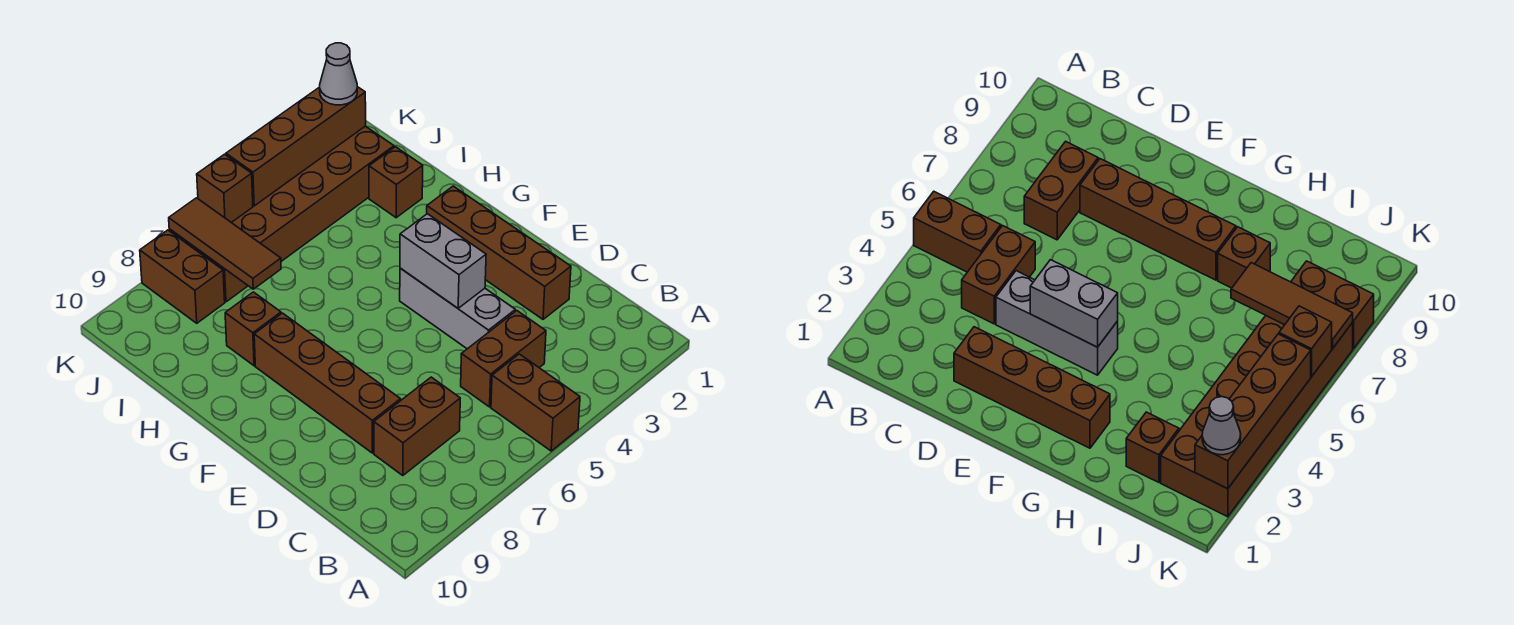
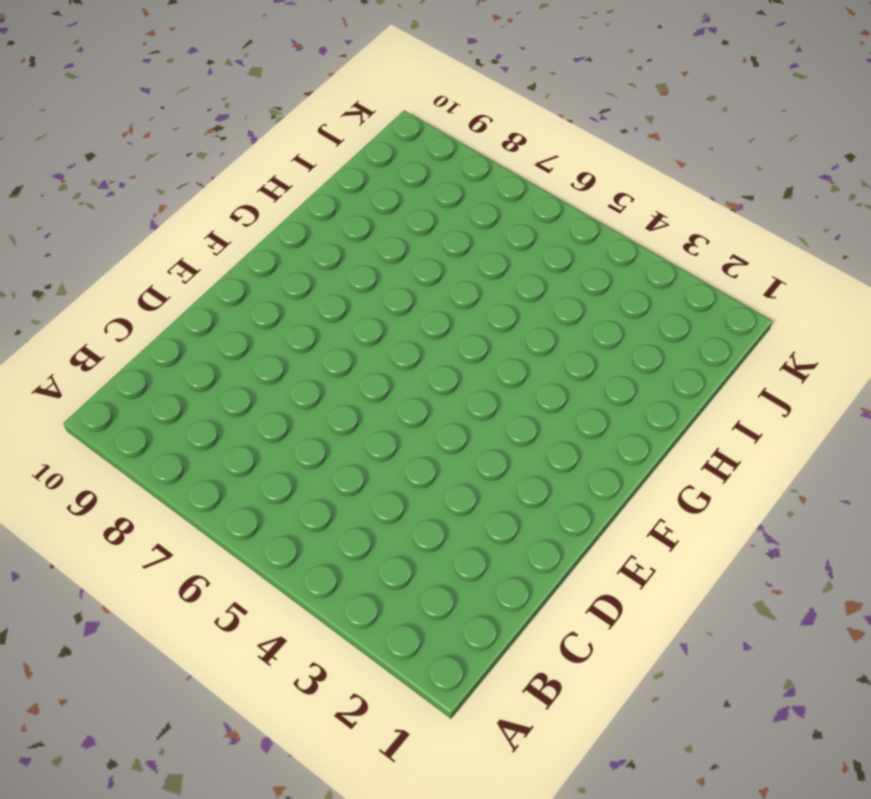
none -> brown brick A5:B5 level 1
none -> brown brick C4:C5 level 1
none -> brown brick C7:C8 level 1

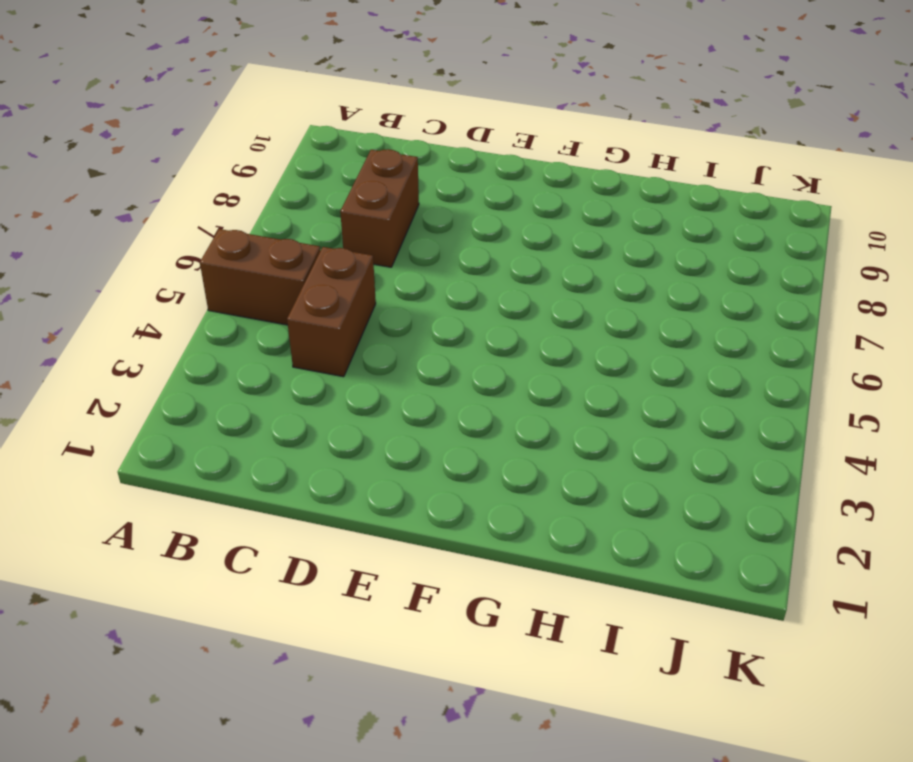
none -> brown brick D2:G2 level 1
none -> grey brick D4:F4 level 1
none -> brown brick D8:G8 level 1

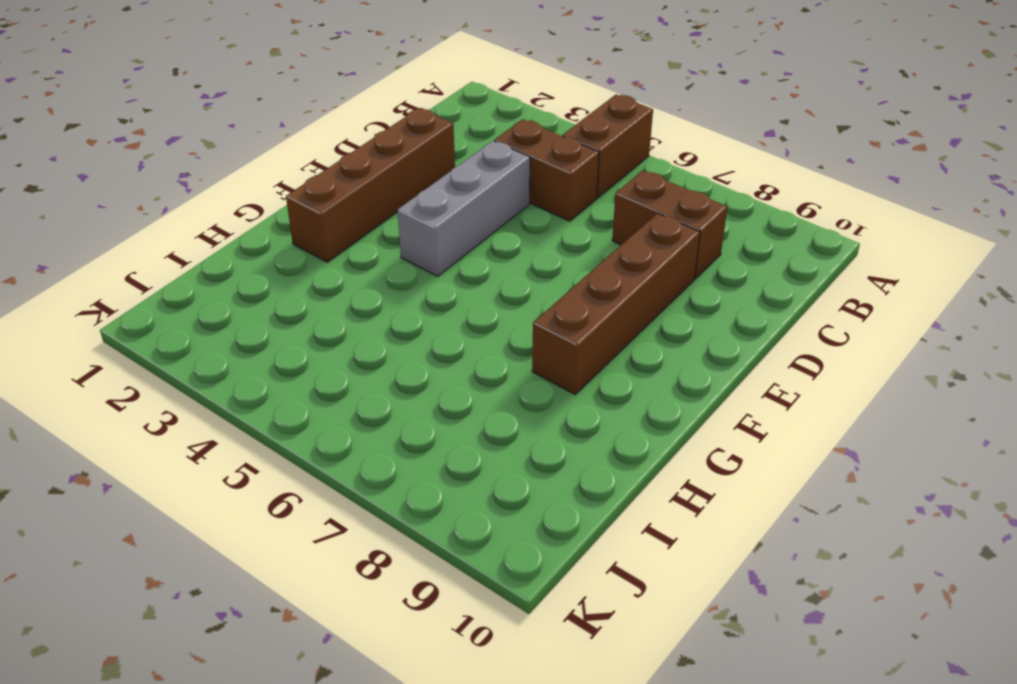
none -> brown brick H8 level 1
none -> brown brick I2 level 1
none -> brown brick J2:K7 level 1

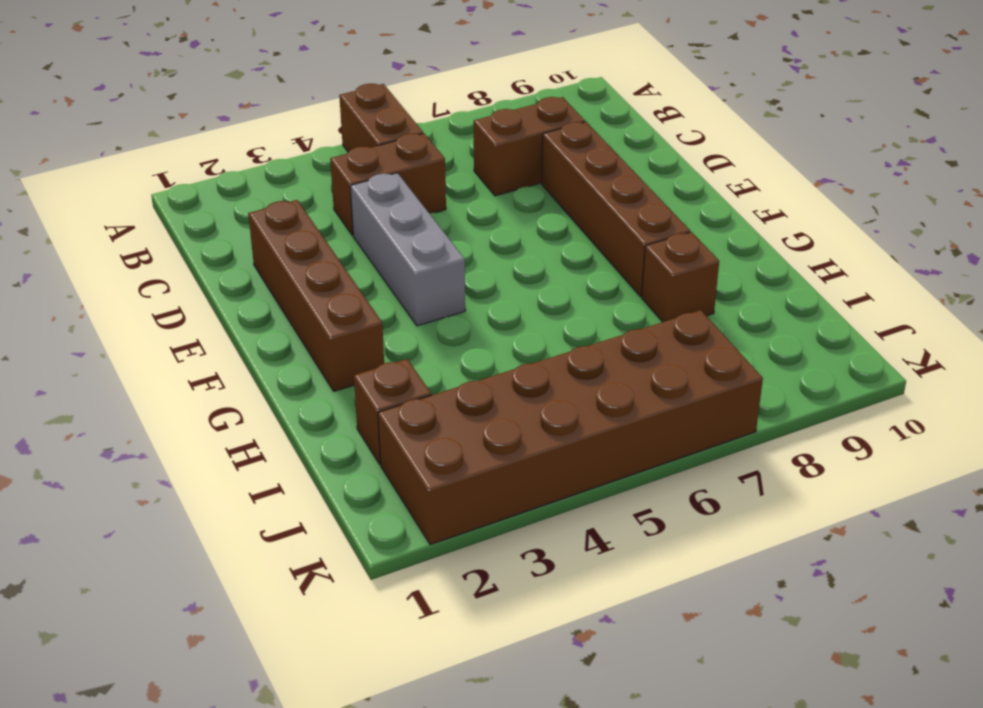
none -> brown brick J8:K8 level 1
none -> grey brick E4:F4 level 2
none -> brown tile I7:K7 level 2

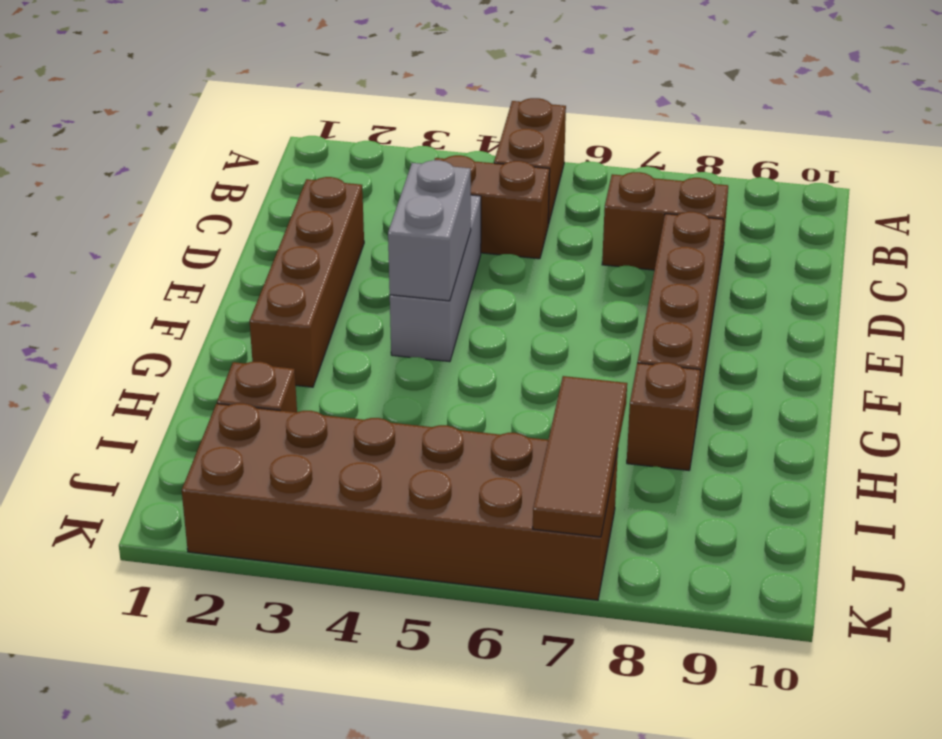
none -> brown brick J8:K8 level 1
none -> brown brick K2:K5 level 2
none -> brown brick K6 level 2

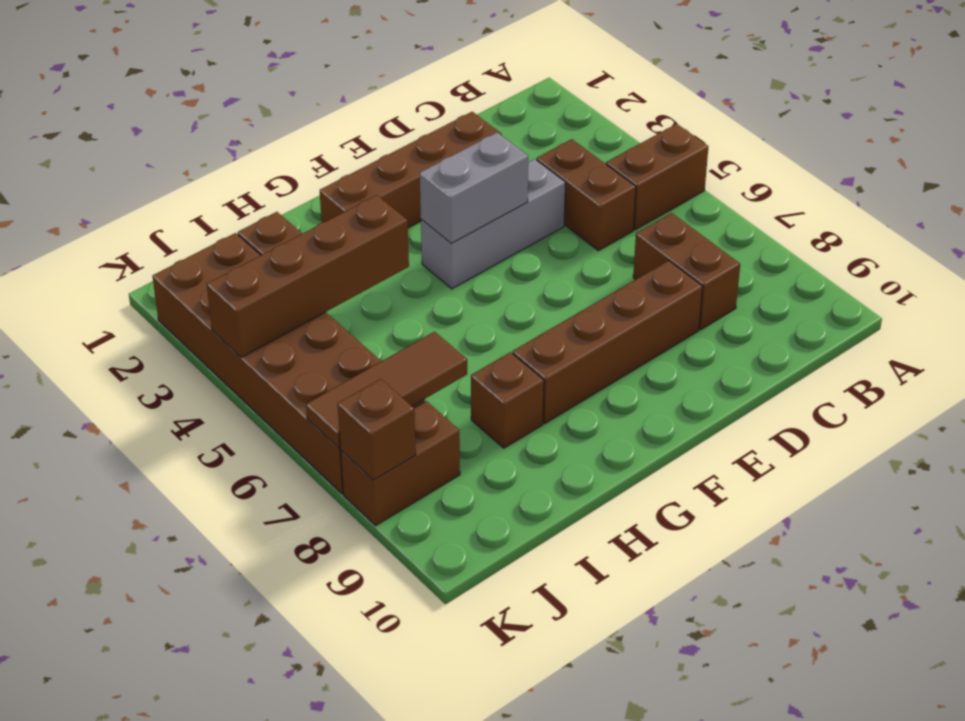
brown brick H4:K4 level 2 -> brown brick K2:K5 level 2
brown brick K8 level 2 -> brown brick K6 level 2
none -> grey cone K2 level 3

